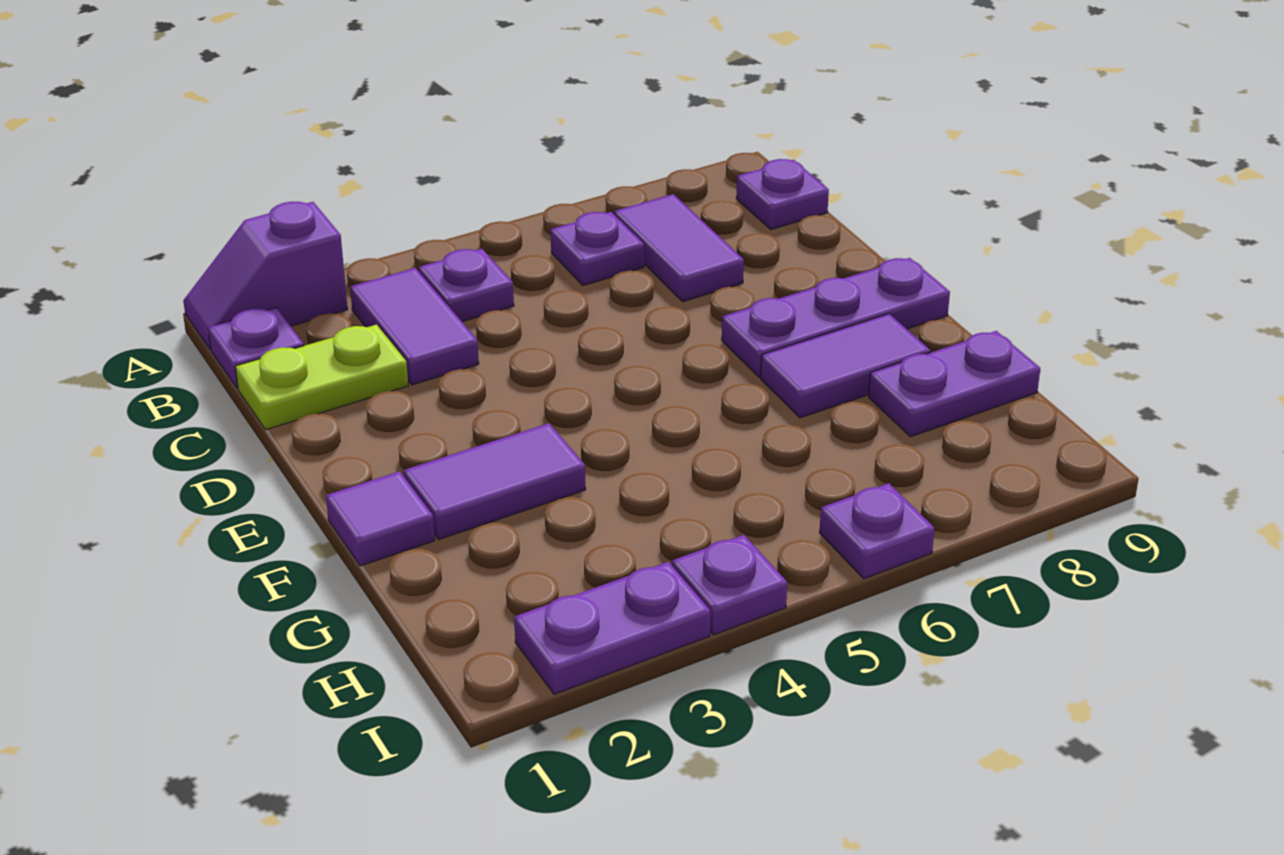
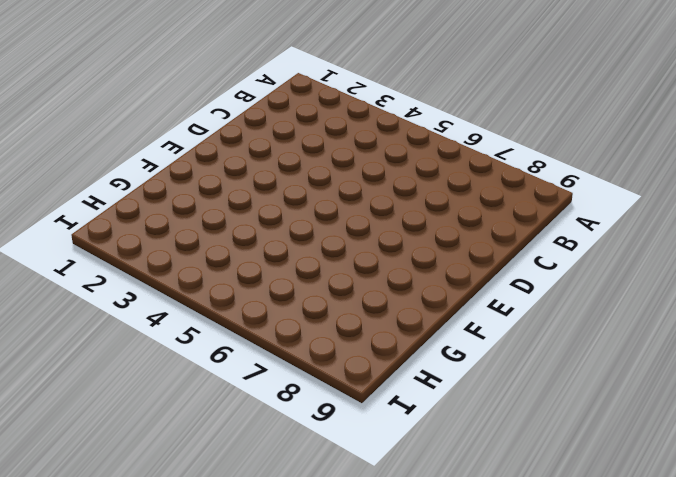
none -> purple slope A1:A2 level 1 top 2
none -> purple plate B1 level 1
none -> purple tile B3:C3 level 1

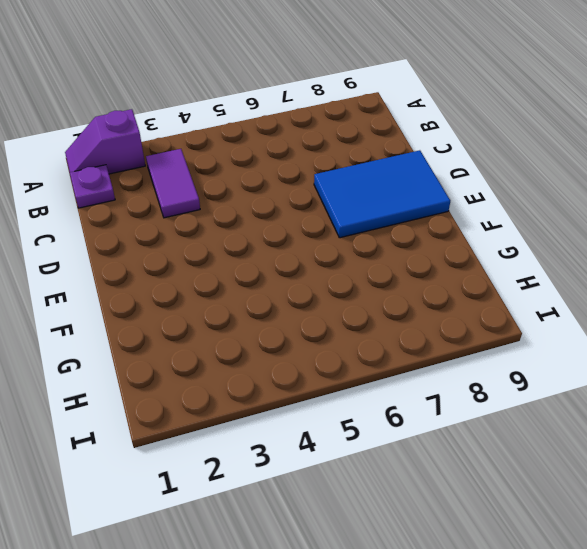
blue tile D7:E9 level 1 -> purple plate E7:E9 level 1
none -> purple plate B4 level 1
none -> purple plate B6 level 1
none -> purple tile B7:C7 level 1

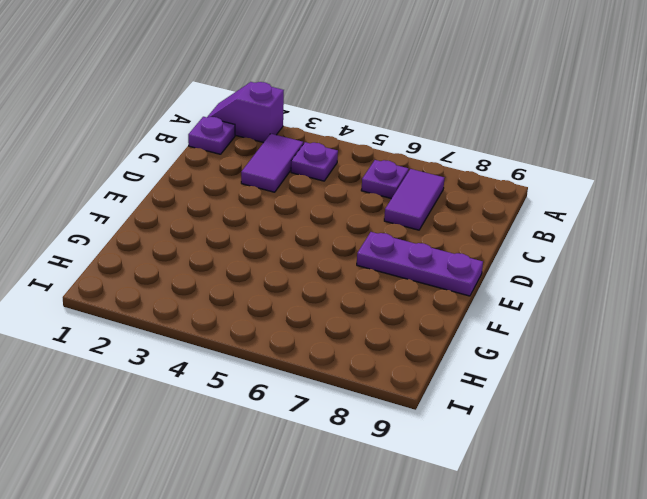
none -> purple plate B9 level 1
none -> lime plate C1:C2 level 1
none -> purple tile F1 level 1

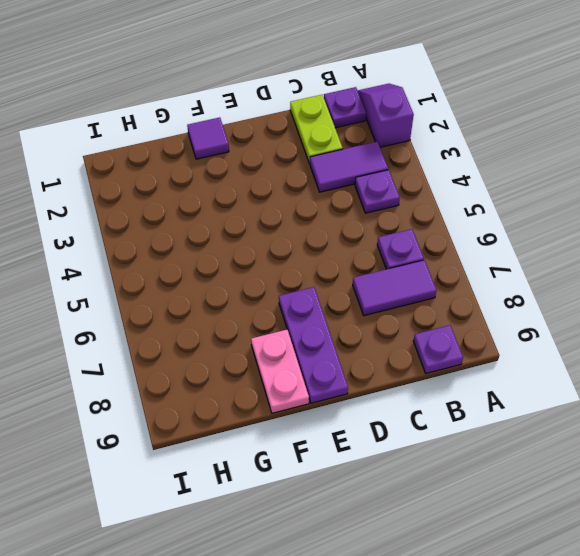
pink plate F8:F9 level 1 -> purple tile F7:F8 level 1
none -> purple tile F2:F3 level 1
none -> purple plate G8:G9 level 1
none -> purple plate I2:I3 level 1

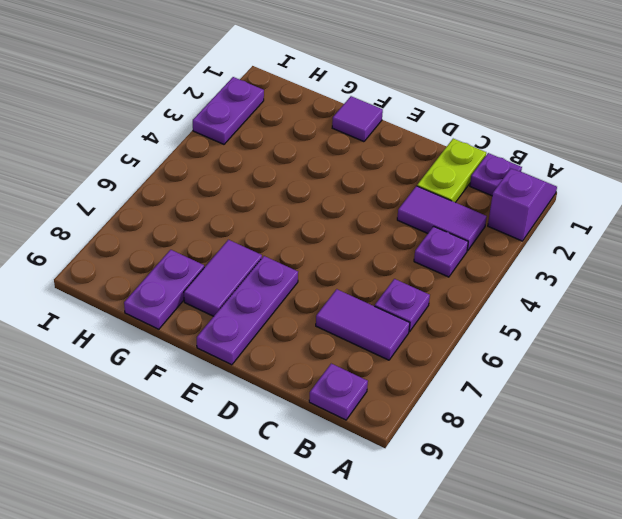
none -> purple tile F2:F3 level 1
none -> purple plate I4 level 1
none -> purple plate I6 level 1

